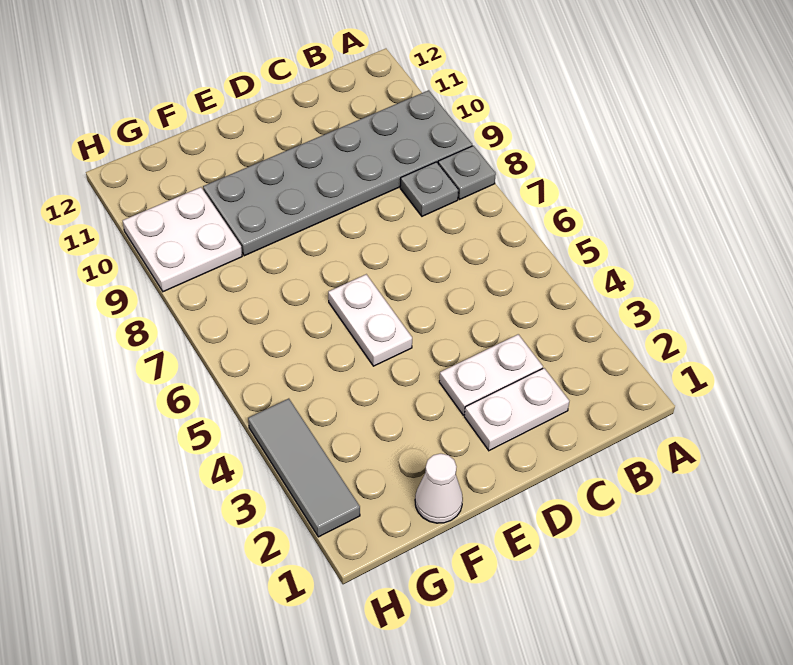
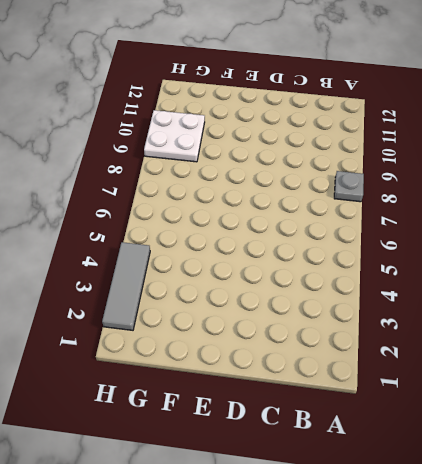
none -> grey plate A9:F10 level 1
none -> grey plate B8 level 1

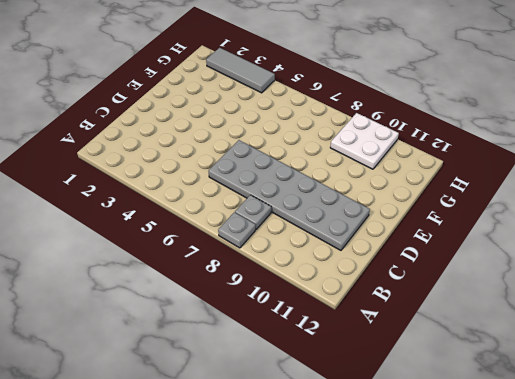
grey plate C6:D11 level 1 -> grey plate A9:F10 level 1
none -> white plate C2:D2 level 1
none -> white plate C3:D3 level 1

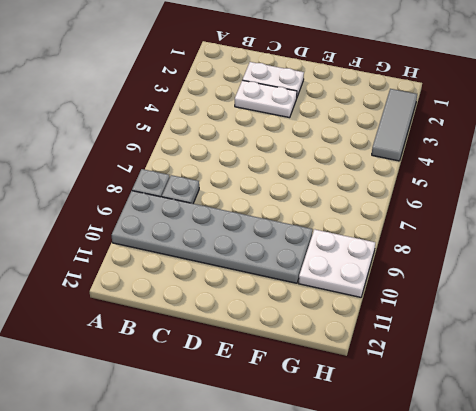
none -> white plate E5:E6 level 1
none -> white cone F1 level 1

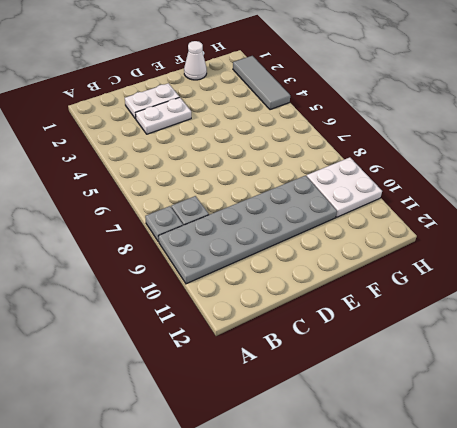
none -> white plate E5:E6 level 1

